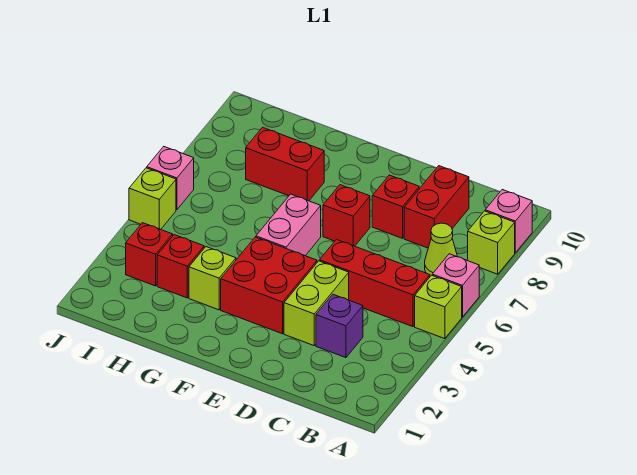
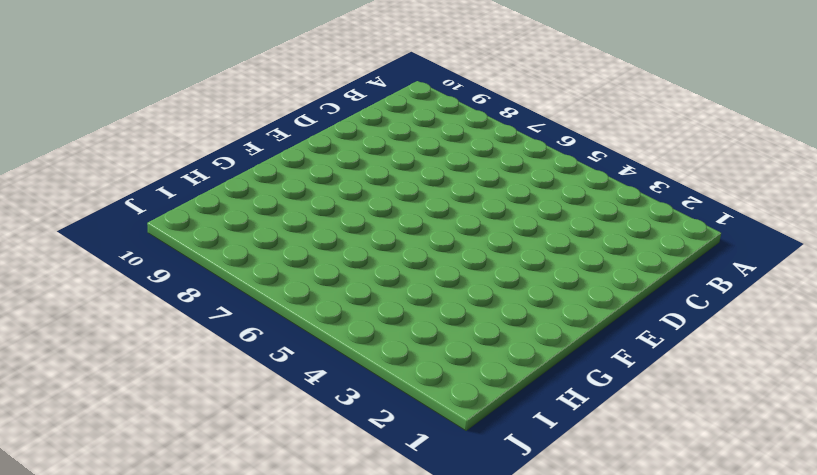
none -> lime brick A5 level 1
none -> pink brick A6 level 1
none -> lime brick A8 level 1

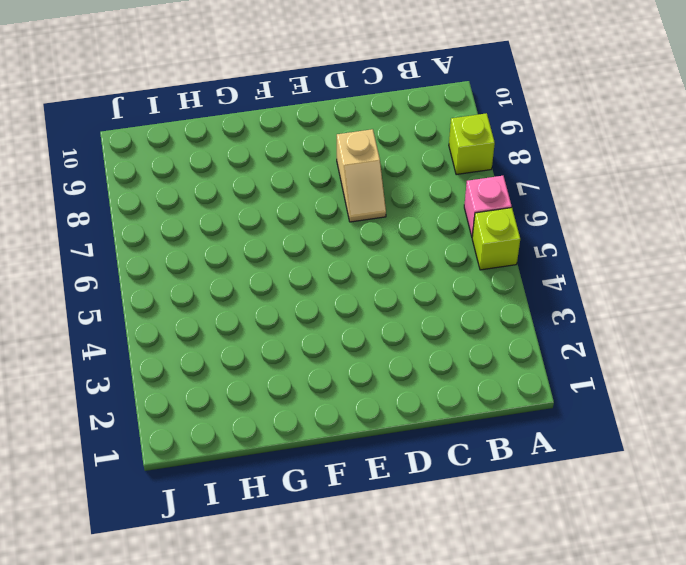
tan slope D7:D8 level 1 top 8 -> red brick D8 level 1
none -> pink brick A9 level 1
none -> red brick B5:D5 level 1
none -> lime cone B7 level 1

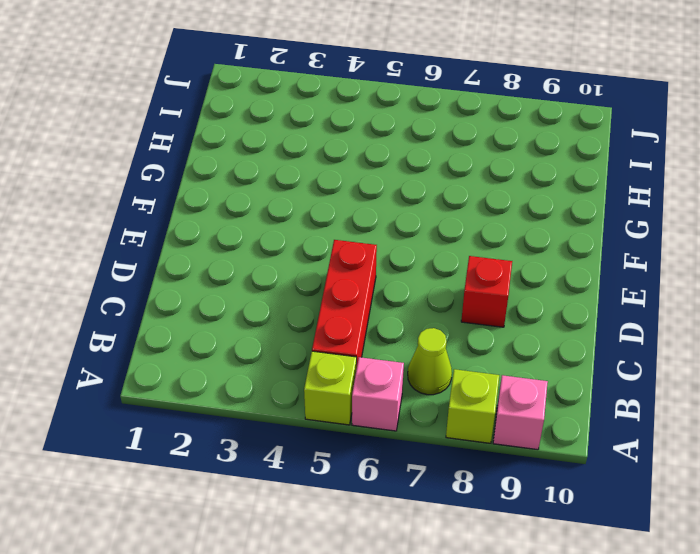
none -> purple brick C3 level 1
none -> red brick C8:C9 level 1
none -> lime brick D3:D4 level 1

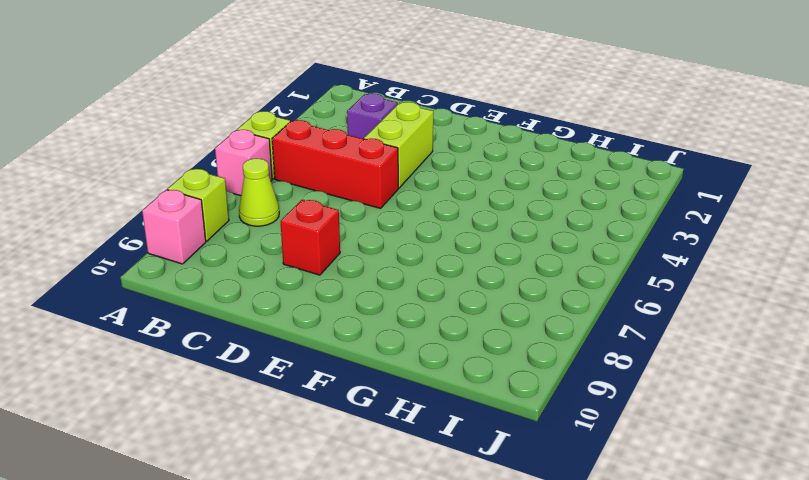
none -> red brick C8:C9 level 1
none -> red brick E3:F4 level 1
none -> red brick E7 level 1

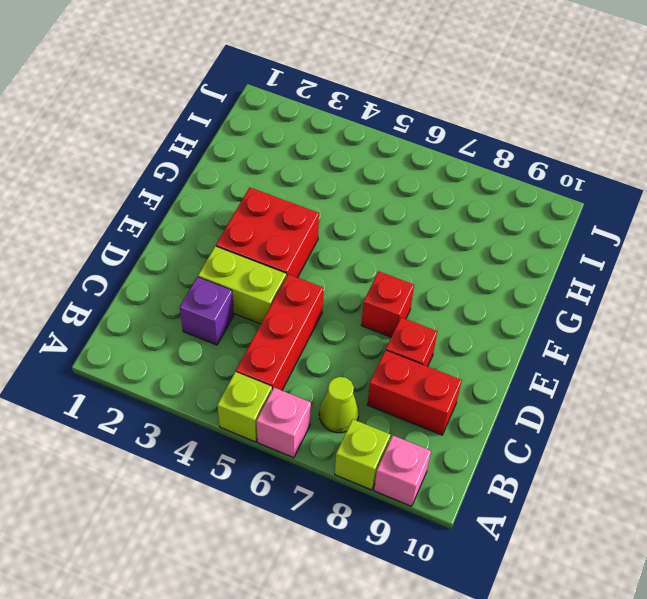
none -> pink brick F5:F6 level 1
none -> lime brick G3 level 1
none -> red brick G8:H8 level 1

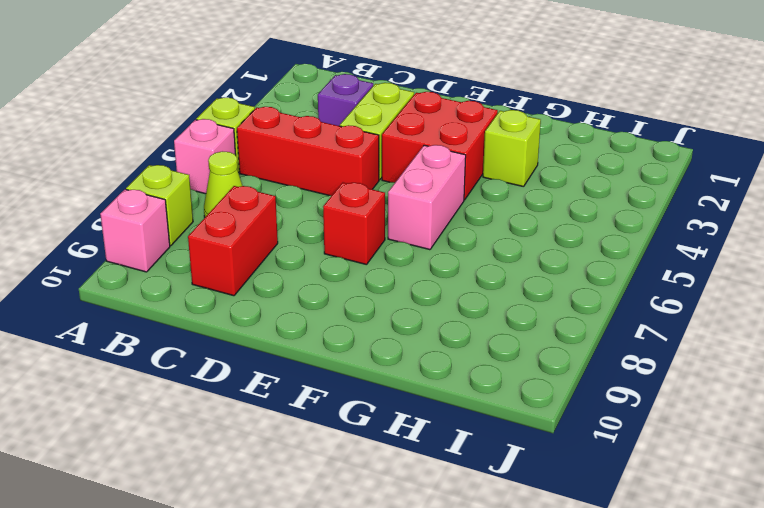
none -> red brick D8 level 1
none -> red brick G8:H8 level 1
none -> red brick H3 level 1

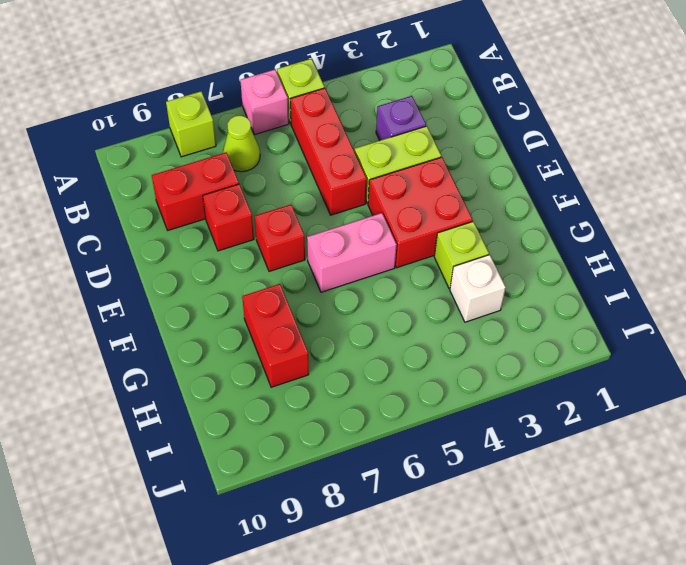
white brick H3 level 1 -> red brick H3 level 1
none -> pink brick A9 level 1
none -> red brick I3 level 1
none -> lime brick J5 level 1

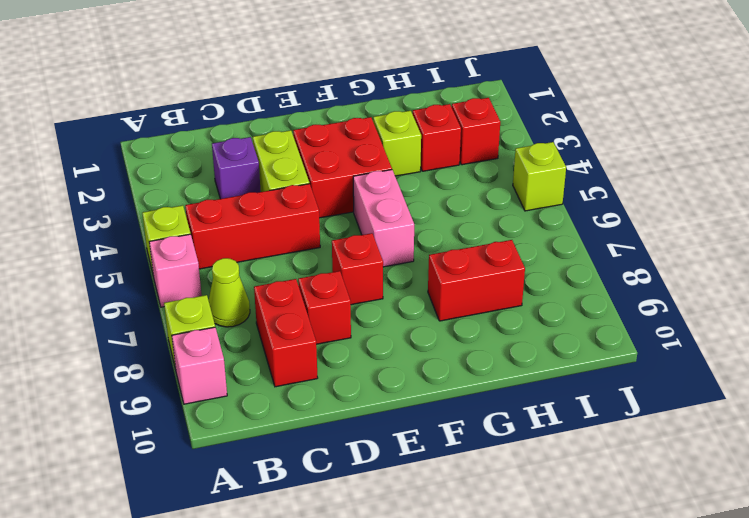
none -> pink brick J6 level 1

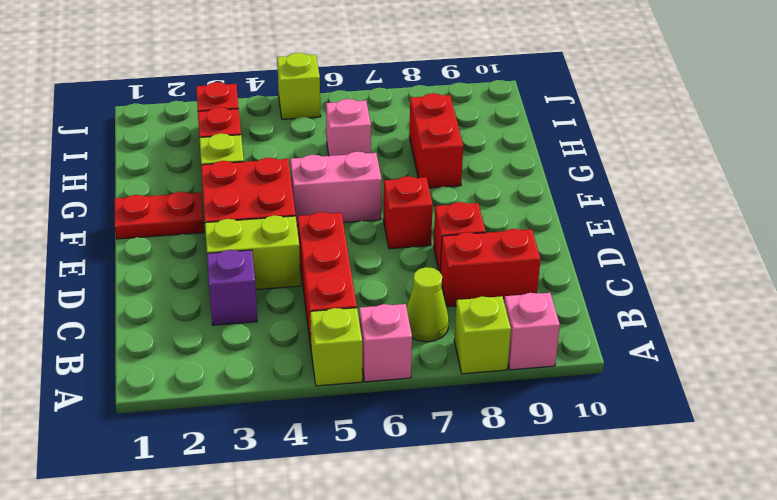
red plate F1:F2 level 1 -> none
pink brick H6 level 1 -> pink brick J6 level 1

